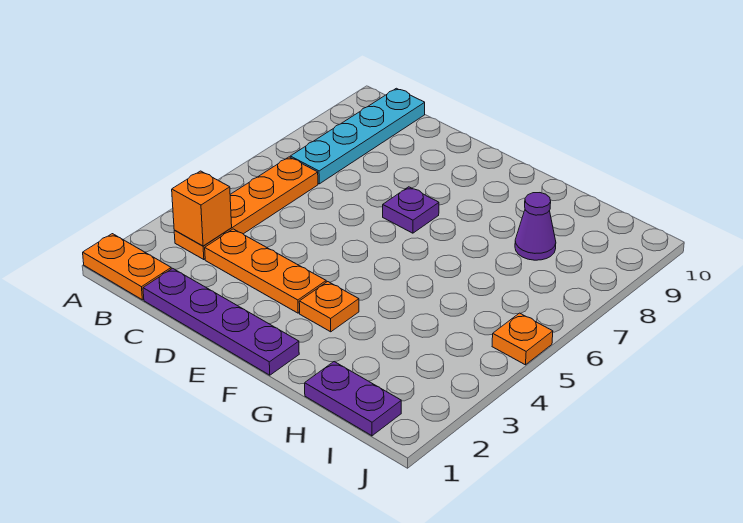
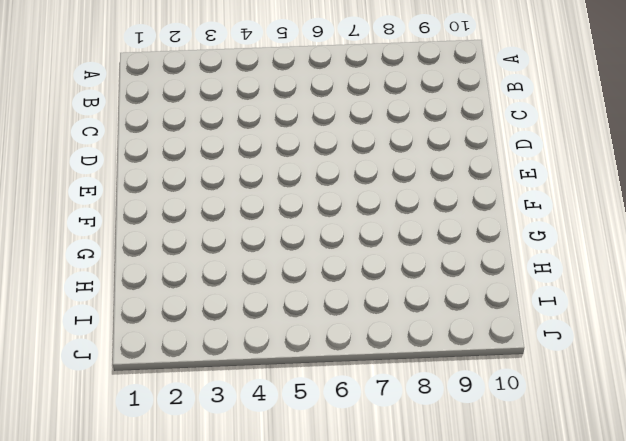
none -> orange plate A1:B1 level 1
none -> orange plate B3:B6 level 1

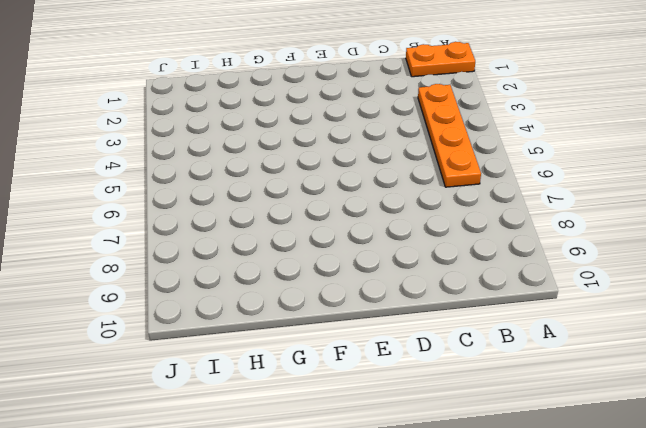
none -> cyan plate B7:B10 level 1
none -> purple plate C1:F1 level 1

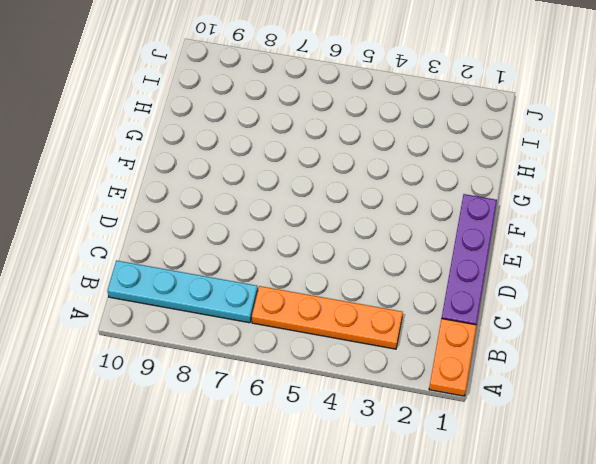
none -> orange plate C3:E3 level 1
none -> purple plate E7 level 1

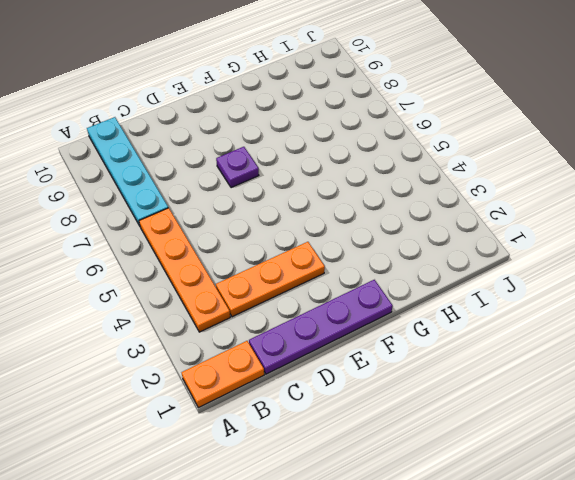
none -> orange plate F3 level 1
none -> purple plate H1:I1 level 1

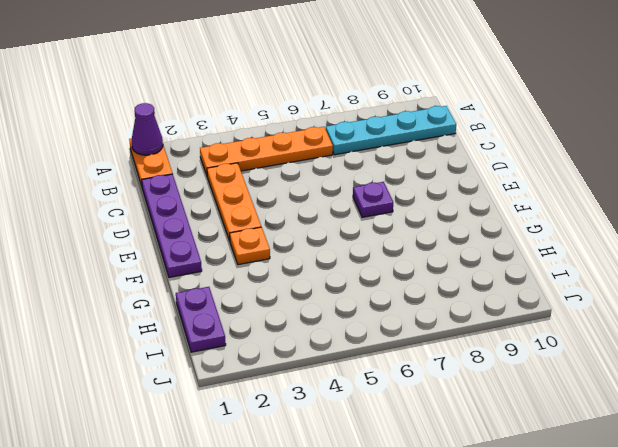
purple cone A1 level 2 -> purple cone H8 level 1
none -> orange plate J5 level 1
none -> orange brick B3 level 2

